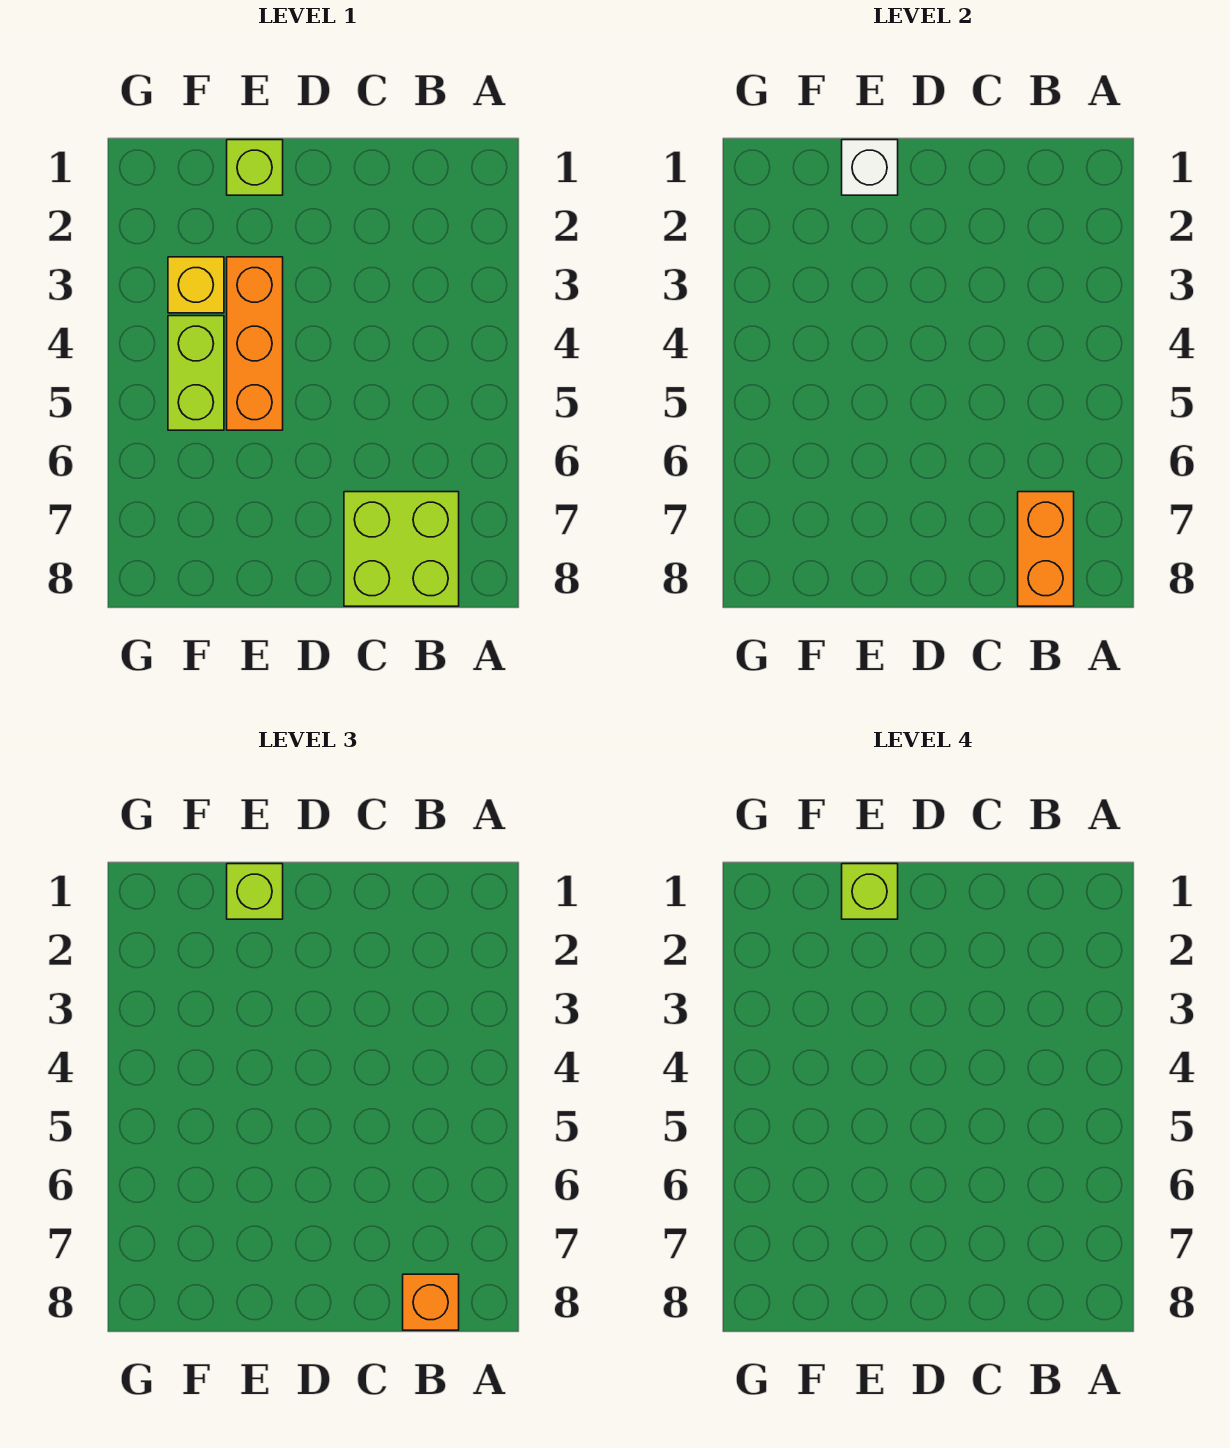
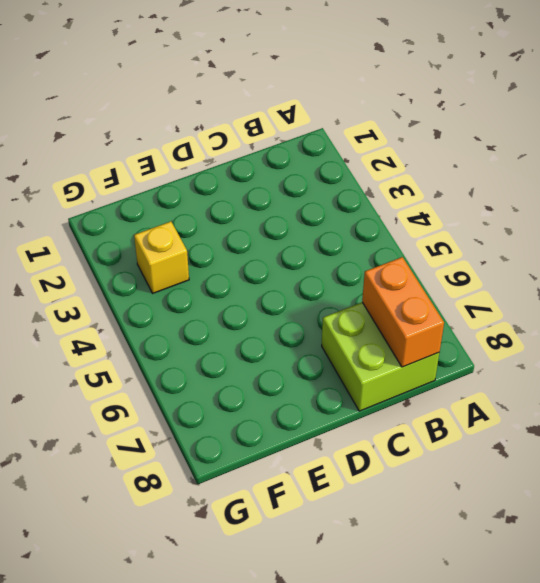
none -> lime brick E1 level 1
none -> orange brick E3:E5 level 1

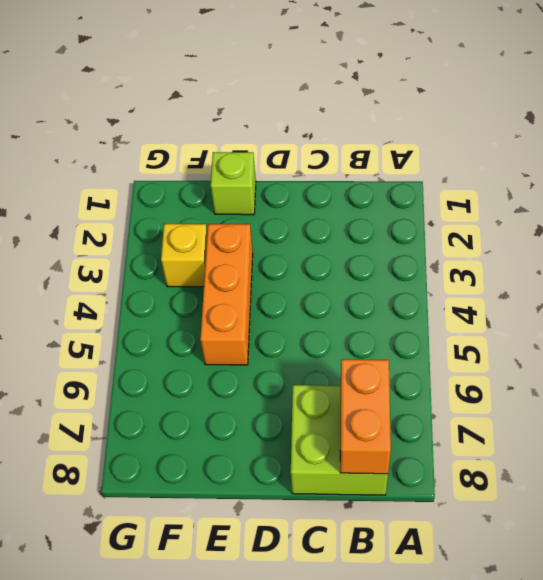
none -> lime brick F4:F5 level 1
none -> white brick E1 level 2

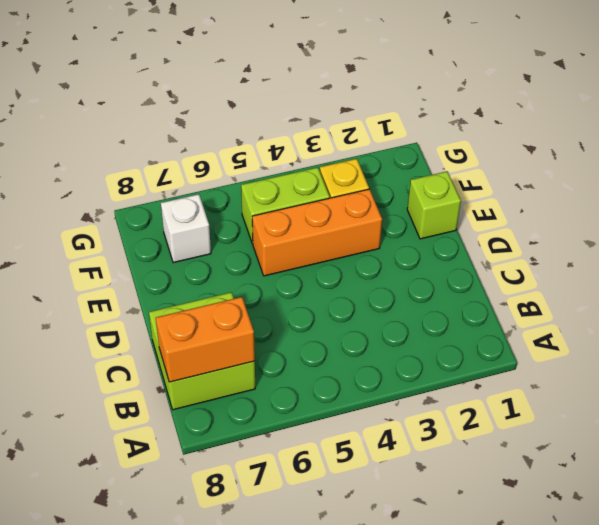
white brick F7 level 1 -> white brick E1 level 2
none -> orange brick B8 level 3
none -> lime brick E1 level 3

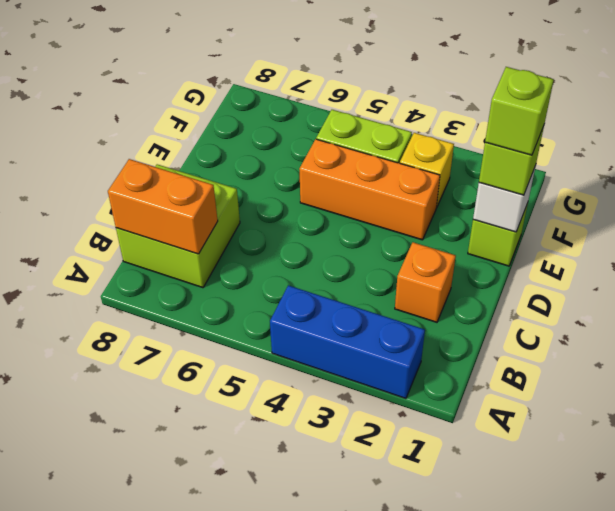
blue brick A2:A4 level 1 -> none
orange brick C2 level 1 -> orange brick B8 level 3

